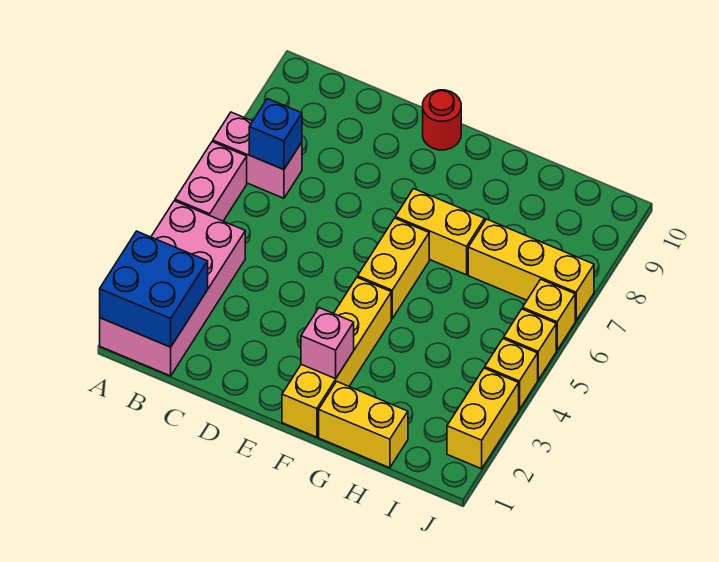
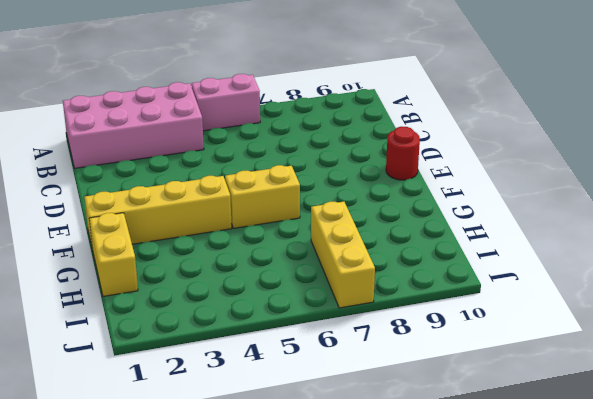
none -> pink brick A7:B7 level 1
none -> yellow brick F7:G7 level 1
none -> yellow brick J2:J3 level 1

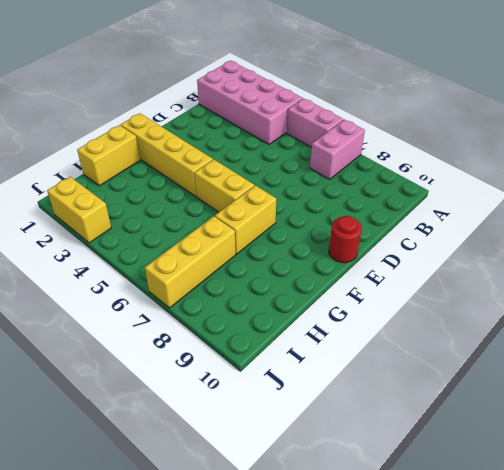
none -> yellow brick J4 level 1
none -> yellow brick J5 level 1
none -> yellow brick J6 level 1

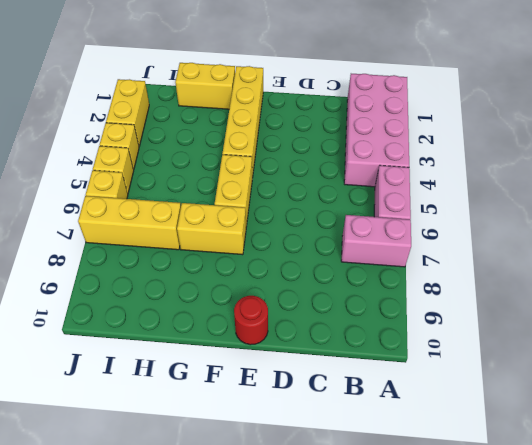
none -> blue brick A1:B2 level 2
none -> blue brick B7 level 2
none -> pink brick F2 level 2

